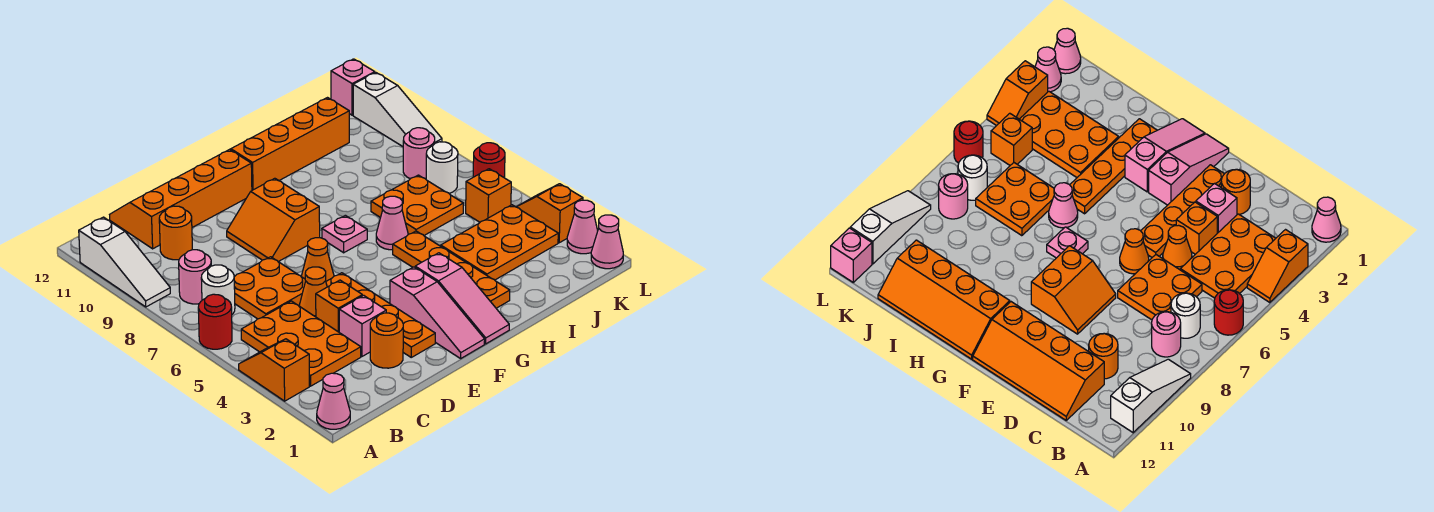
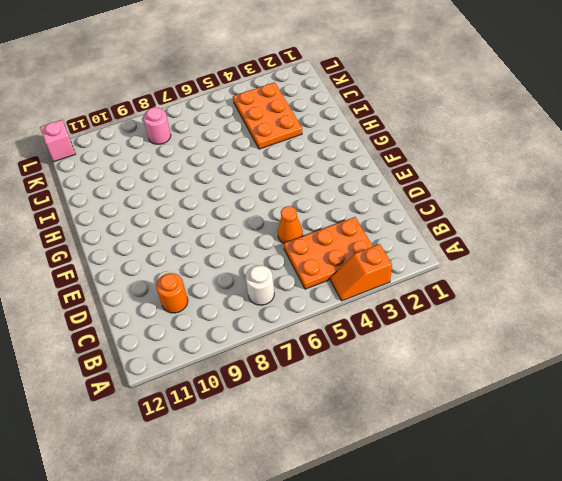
none -> pink cone A1 level 1
none -> red round brick A6 level 1
none -> white slope A9:A11 level 1 top 11
none -> pink round brick B8 level 1

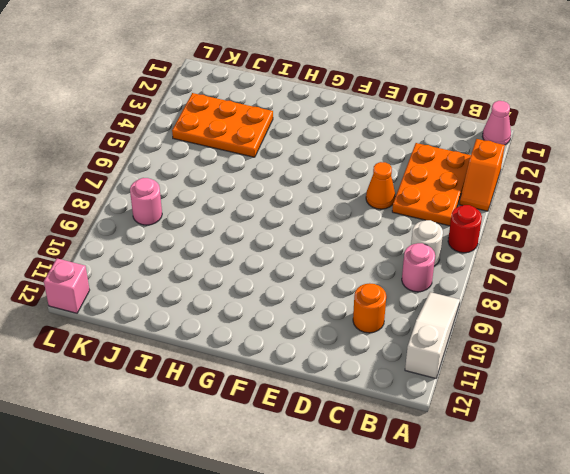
none -> orange plate C6:D7 level 1
none -> orange slope C11:F12 level 1 top 11
none -> orange round brick D2 level 1
none -> pink brick D3 level 1

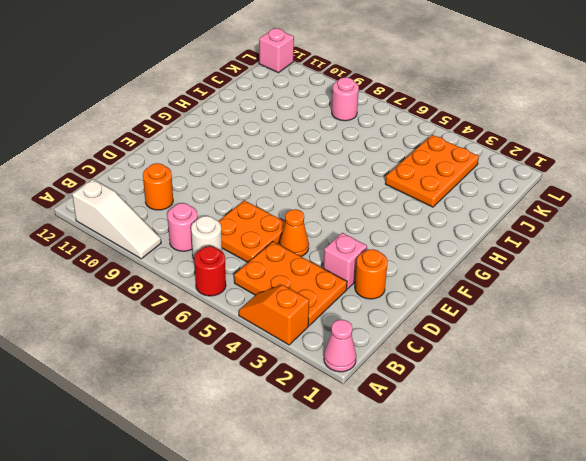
none -> orange slope C11:F12 level 1 top 11
none -> orange brick D4 level 1
none -> orange plate E2:E5 level 1
none -> orange cone E6 level 1

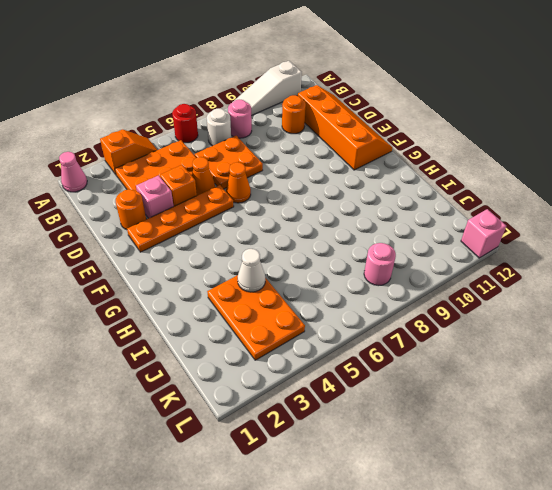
white cone I4 level 2 -> none
none -> orange slope E8:F9 level 1 top F
none -> pink slope F1:F3 level 1 top 3
none -> pink slope G1:G3 level 1 top 3
none -> pink plate G7 level 1

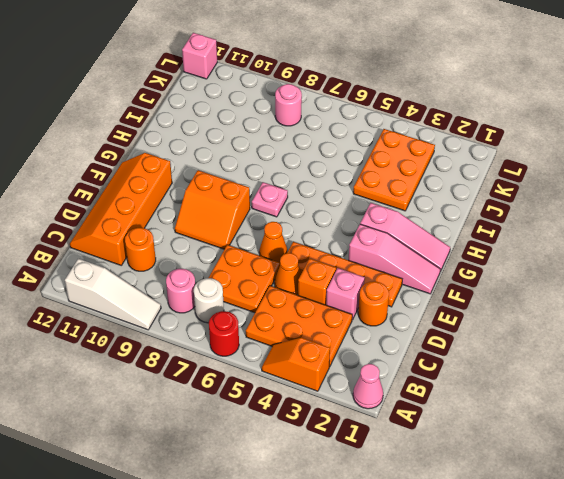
none -> orange slope G11:J12 level 1 top 11
none -> orange plate H2:H5 level 1
none -> pink cone H6 level 1
none -> orange plate I6:J7 level 1

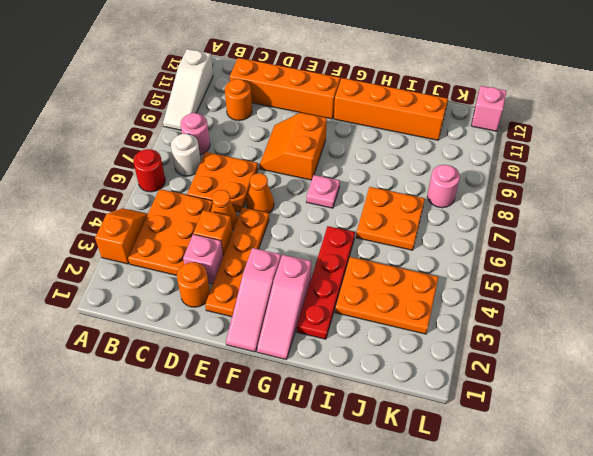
red plate H2:H5 level 1 -> orange plate H2:H5 level 1
none -> pink cone A1 level 1
none -> pink cone H6 level 1
none -> orange brick K5 level 1
none -> white round brick K7 level 1

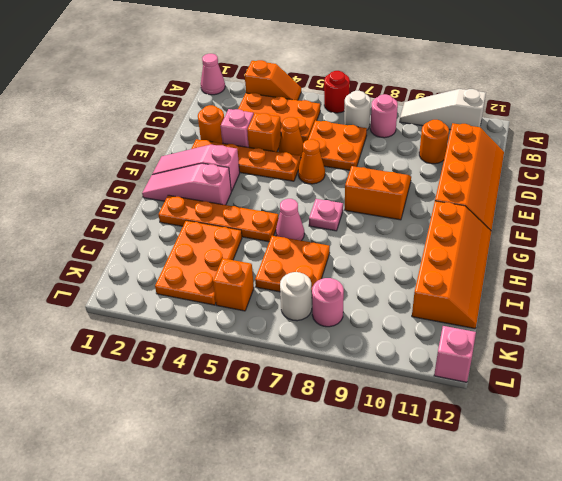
none -> pink cone L1 level 1
none -> pink cone L2 level 1
none -> orange slope L3:L4 level 1 top 3
none -> red round brick L6 level 1

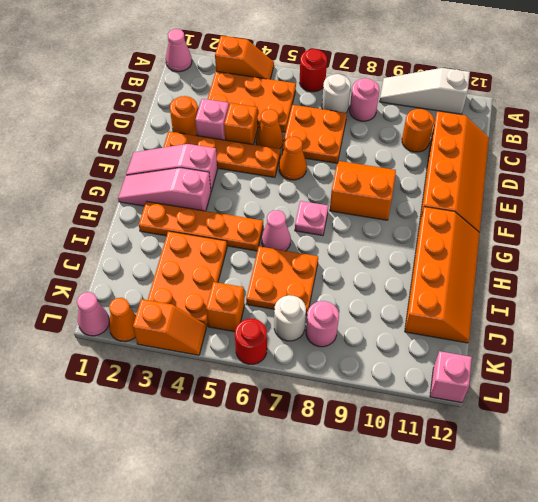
orange cone L2 level 1 -> pink cone L2 level 1
none -> white slope L9:L11 level 1 top 11

